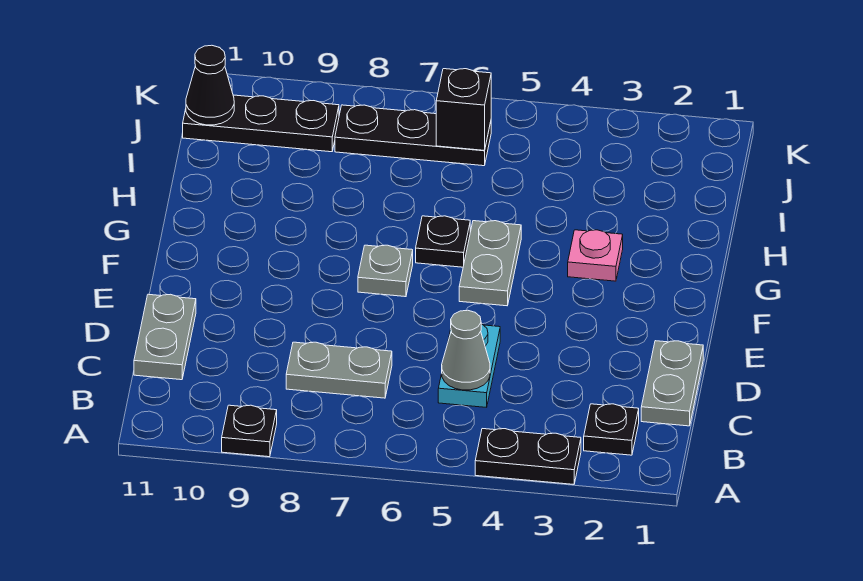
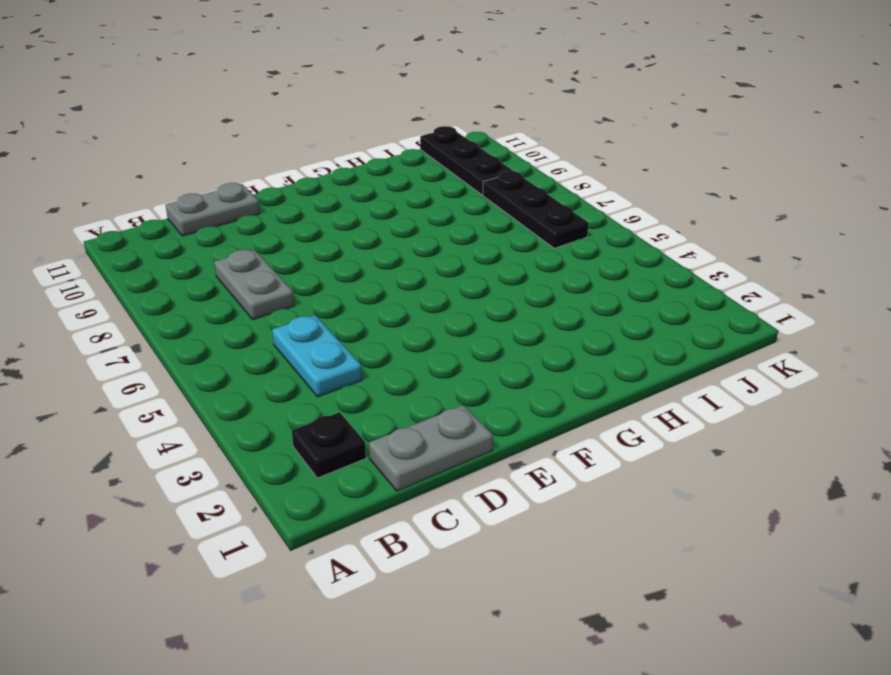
cyan plate C4:C5 level 1 -> cyan plate C5:D5 level 1
none -> black plate A3:A4 level 1
none -> black plate A9 level 1
none -> grey plate F5:G5 level 1

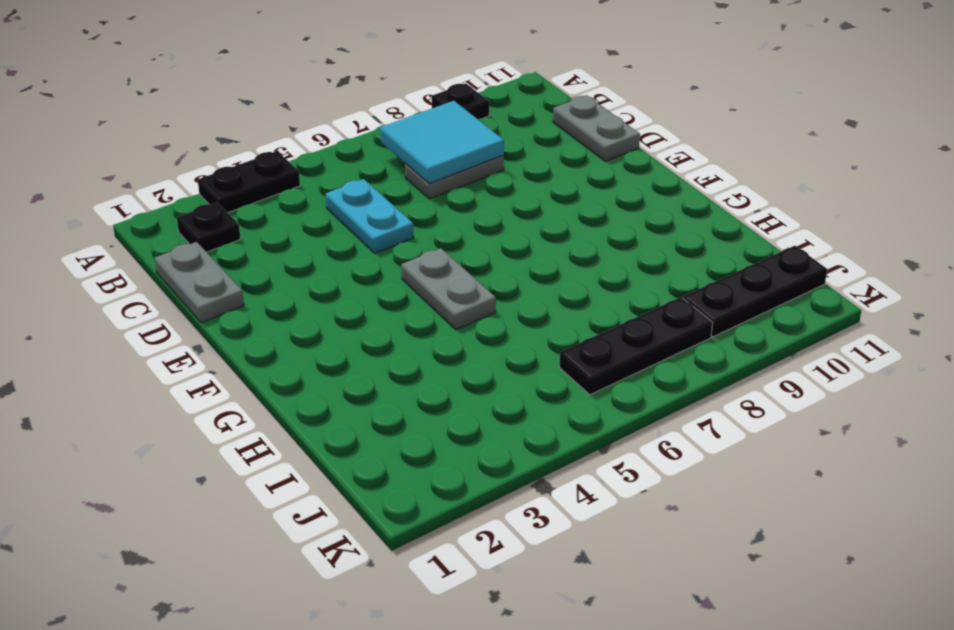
cyan tile B7:C8 level 2 -> none
none -> grey plate F7 level 1
none -> pink plate G3 level 1
none -> black plate G6 level 1

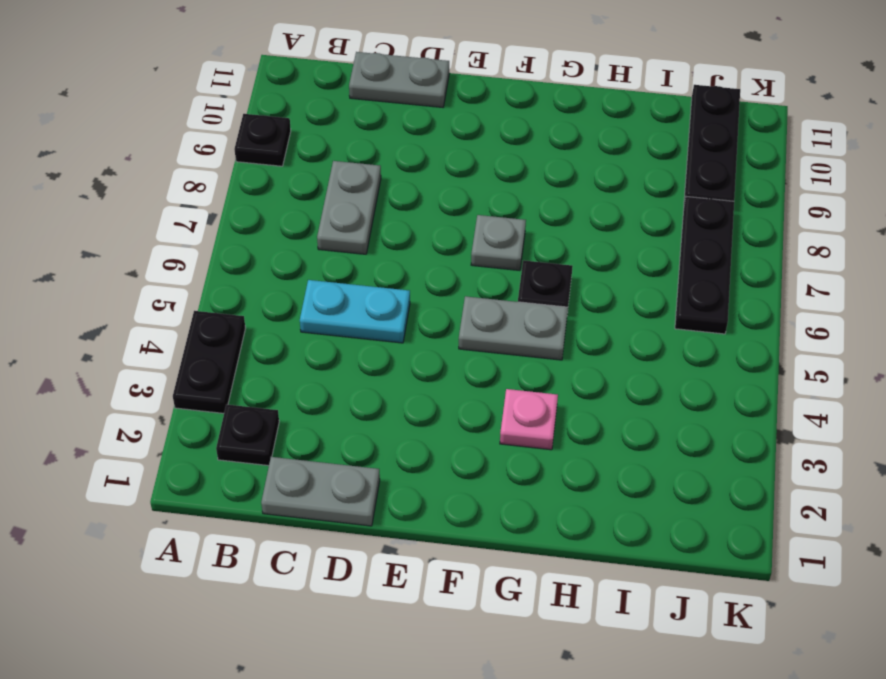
none -> grey cone C5 level 2
none -> black brick J6 level 2
none -> black cone J11 level 2

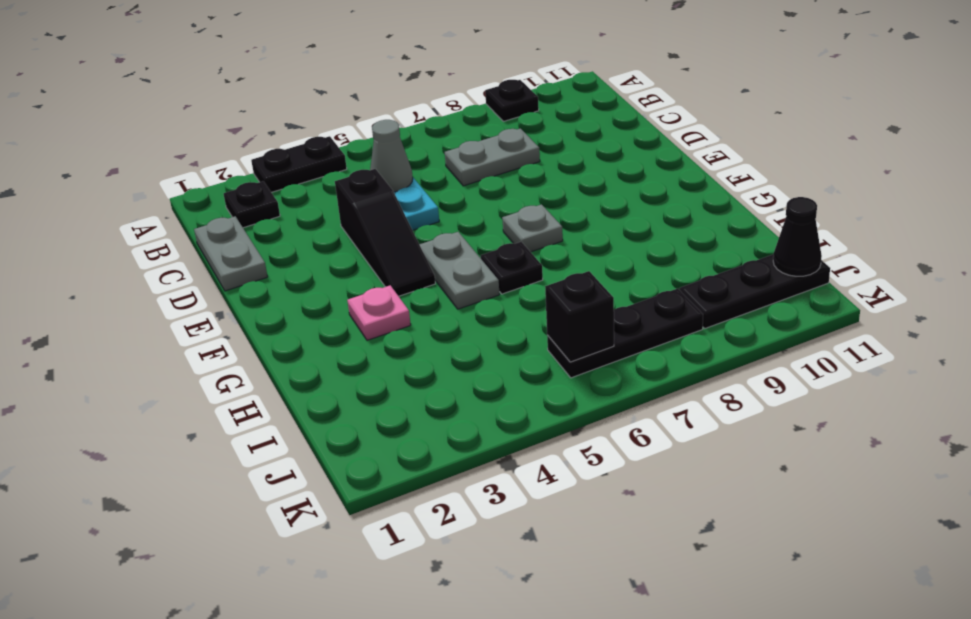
black slope D4:F4 level 1 top D -> none
none -> grey plate C11:D11 level 1

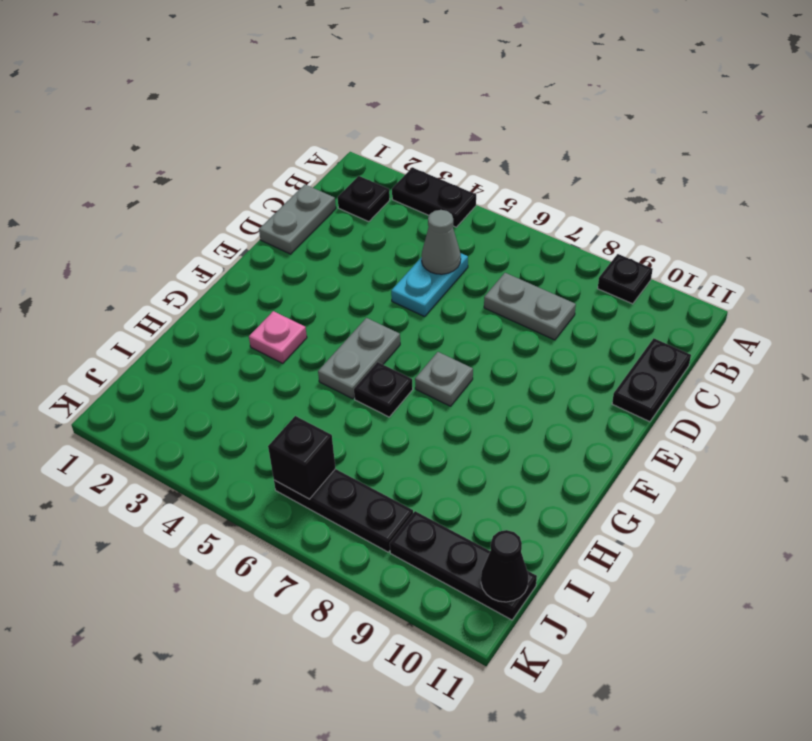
black plate C11:D11 level 1 -> grey plate C11:D11 level 1

